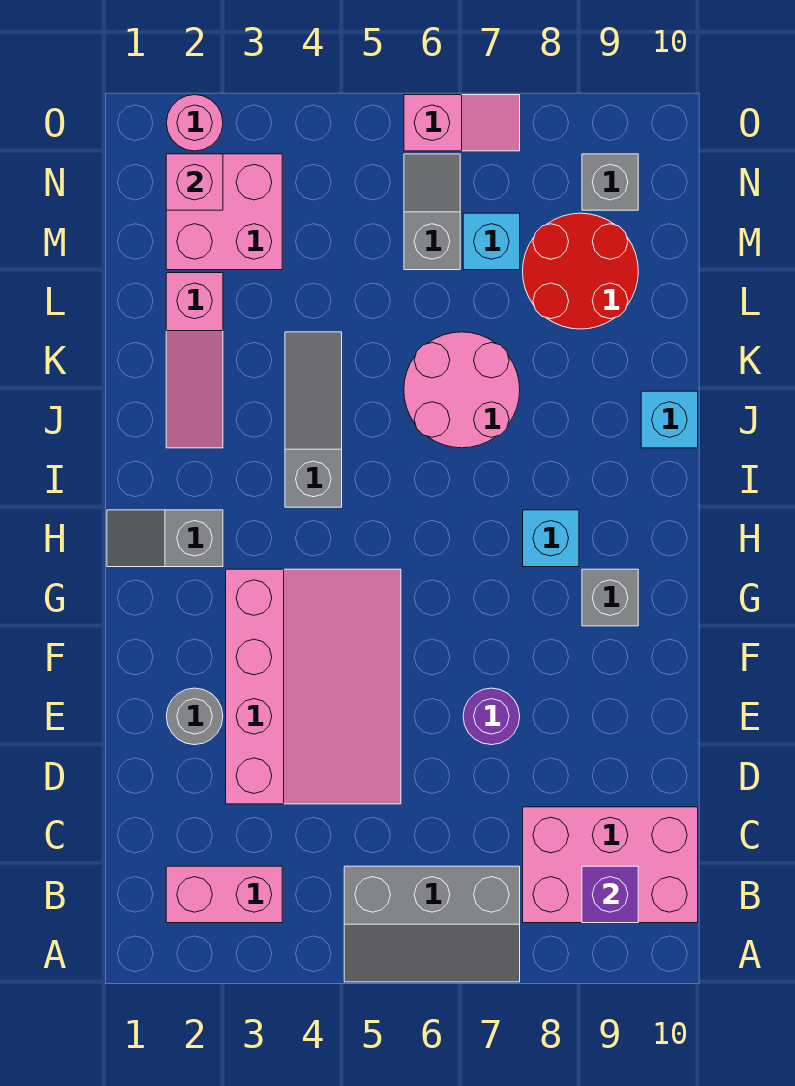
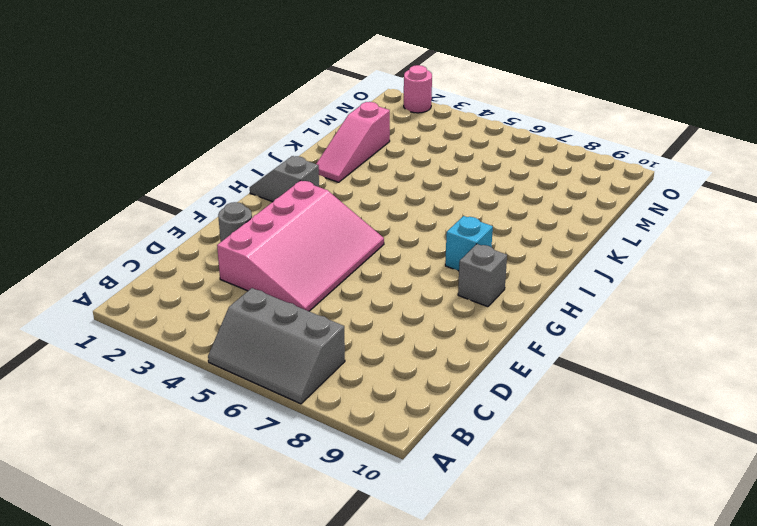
none -> pink brick B2:B3 level 1
none -> pink brick B8:C10 level 1
none -> purple round brick E7 level 1

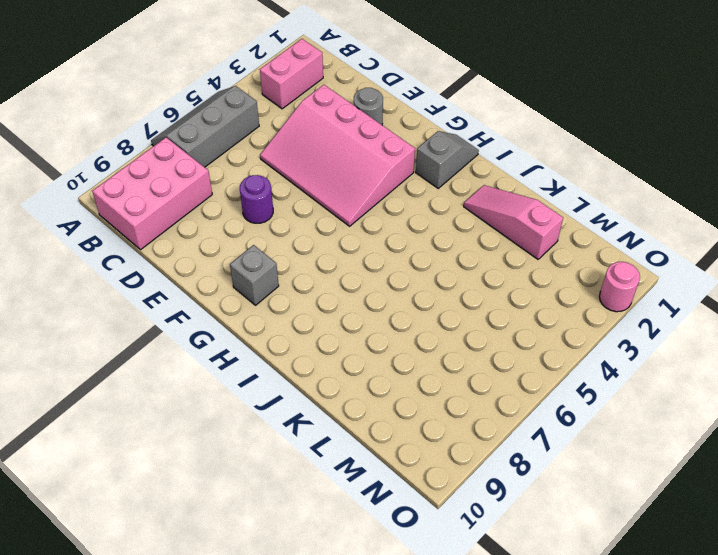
none -> cyan brick H8 level 1
none -> grey slope I4:K4 level 1 top I
none -> pink round brick J6:K7 level 1

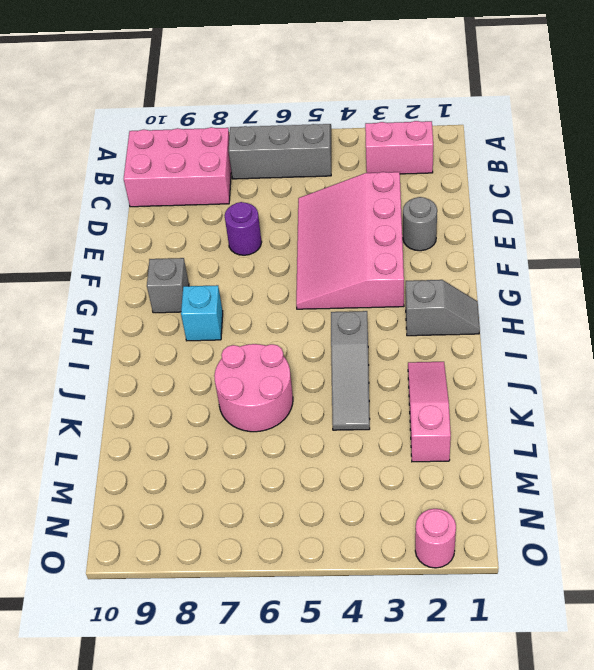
none -> cyan brick J10 level 1
none -> red round brick L8:M9 level 1
none -> pink brick M2:N3 level 1

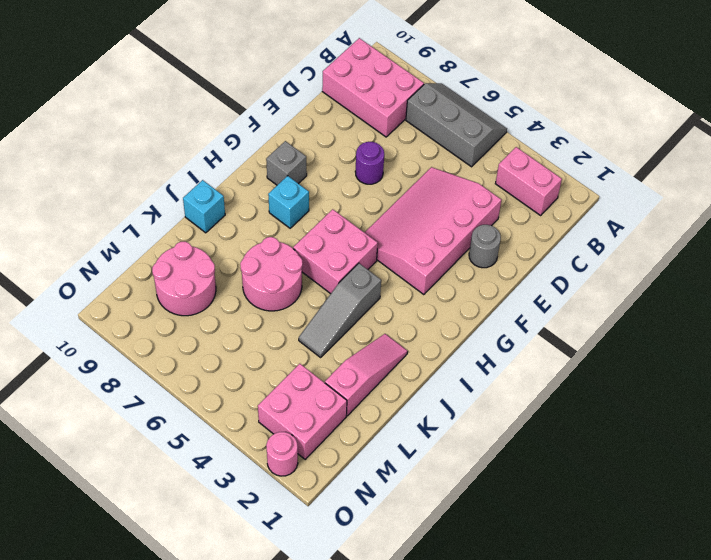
pink brick H5:I6 level 1 -> none
pink round brick L8:M9 level 1 -> red round brick L8:M9 level 1
none -> grey slope H1:H2 level 1 top 2
none -> grey slope M6:N6 level 1 top M
none -> cyan brick M7 level 1

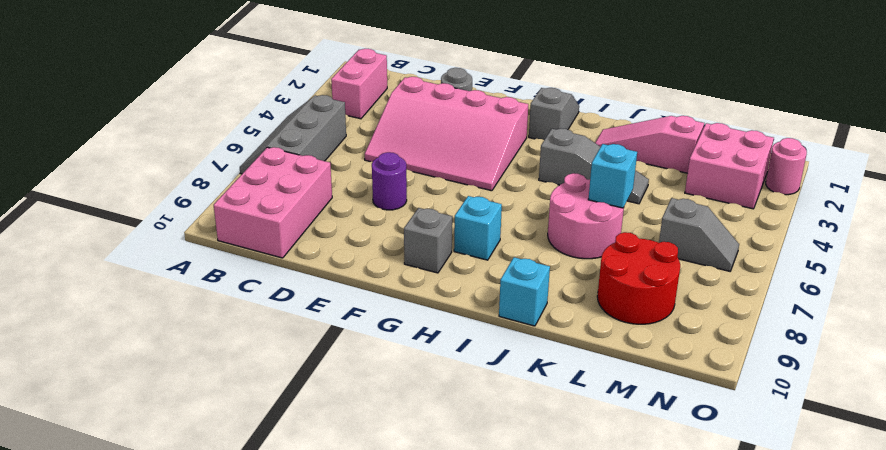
cyan brick K6 level 2 -> cyan brick M7 level 1
none -> grey brick N9 level 1
none -> pink slope O6:O7 level 1 top 6
none -> purple brick B9 level 2

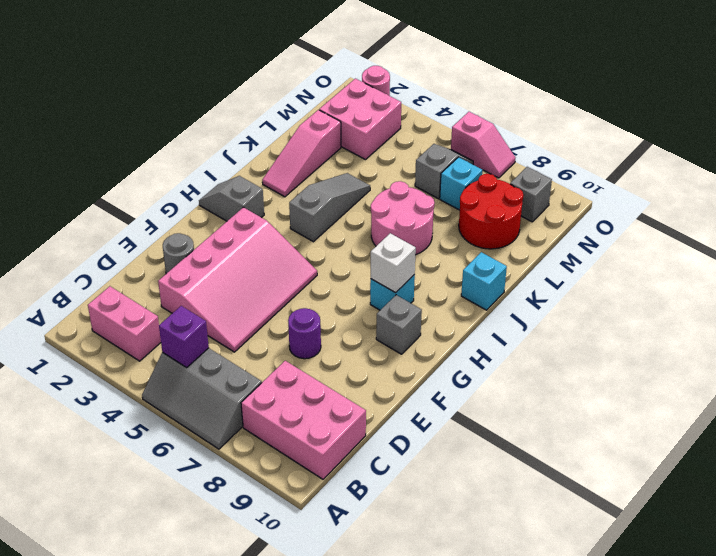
purple brick B5 level 2 -> purple brick B9 level 2
white brick H8 level 2 -> none
none -> pink brick N2 level 2

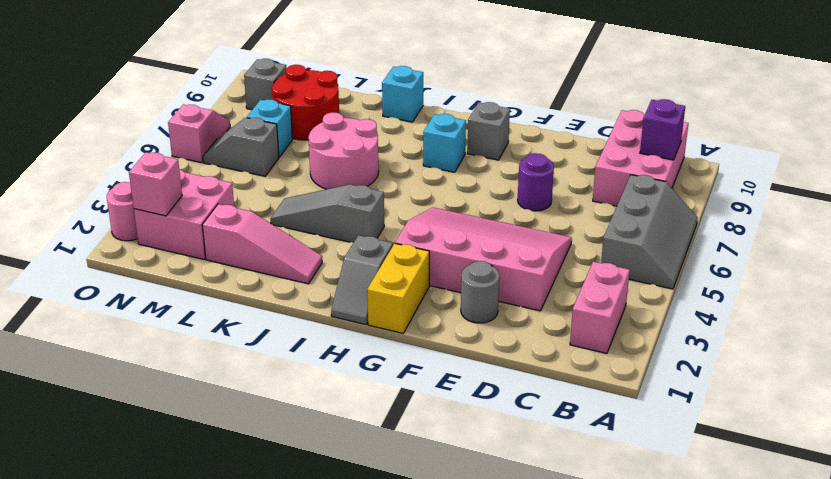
yellow brick G1:G2 level 1 -> none

